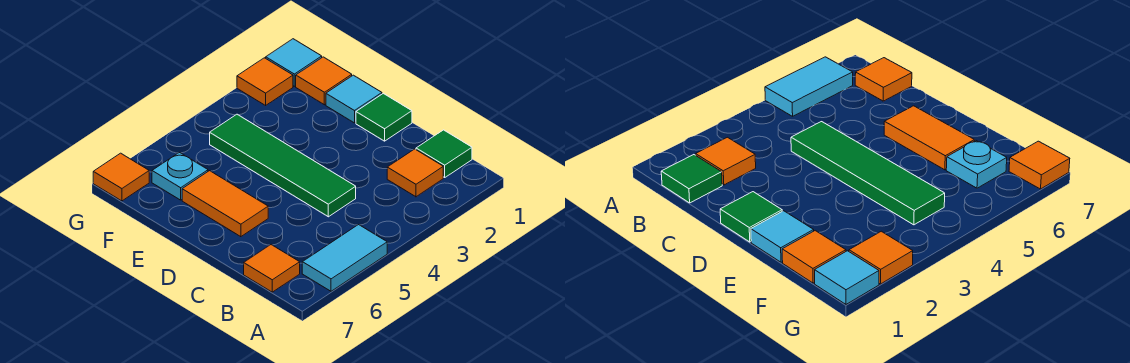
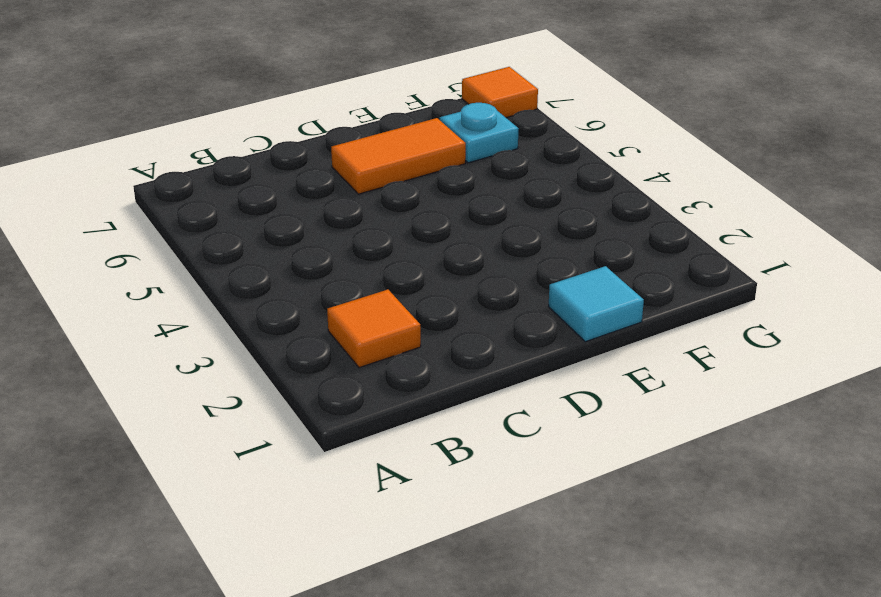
none -> cyan tile A5:A6 level 1
none -> green tile B1 level 1
none -> orange tile B7 level 1

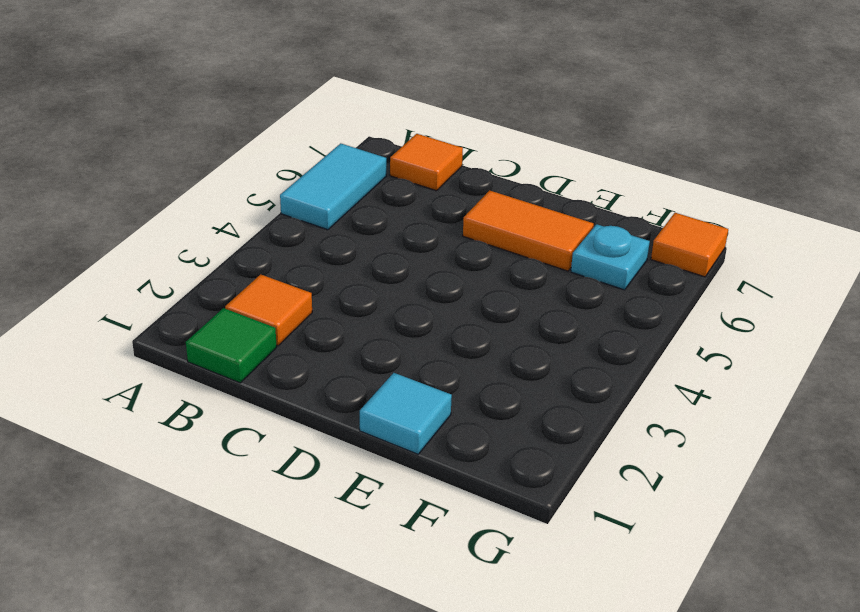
none -> green tile C4:F4 level 1
none -> green tile D1 level 1
none -> orange tile F1 level 1

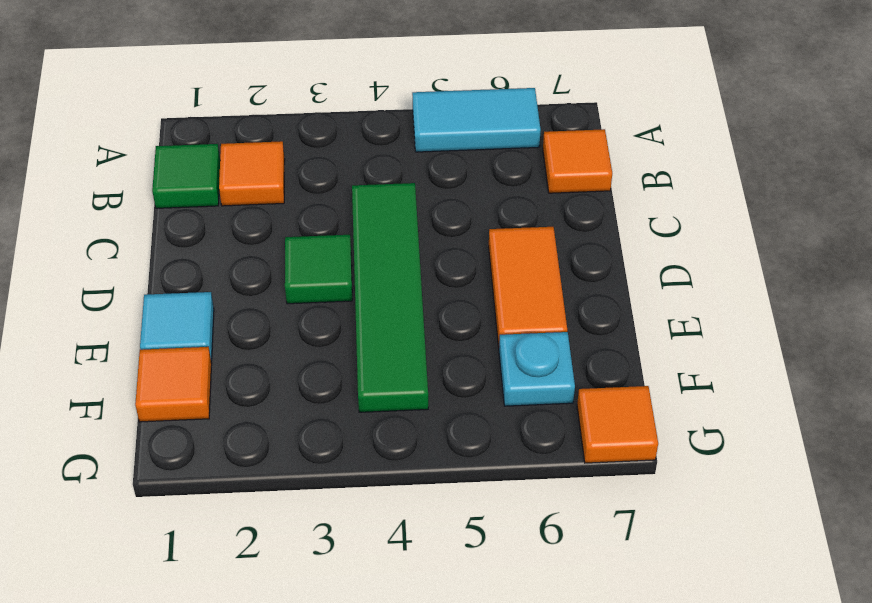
green tile D3 level 1 -> green tile D1 level 1
none -> cyan tile G1 level 1
none -> orange tile G2 level 1

